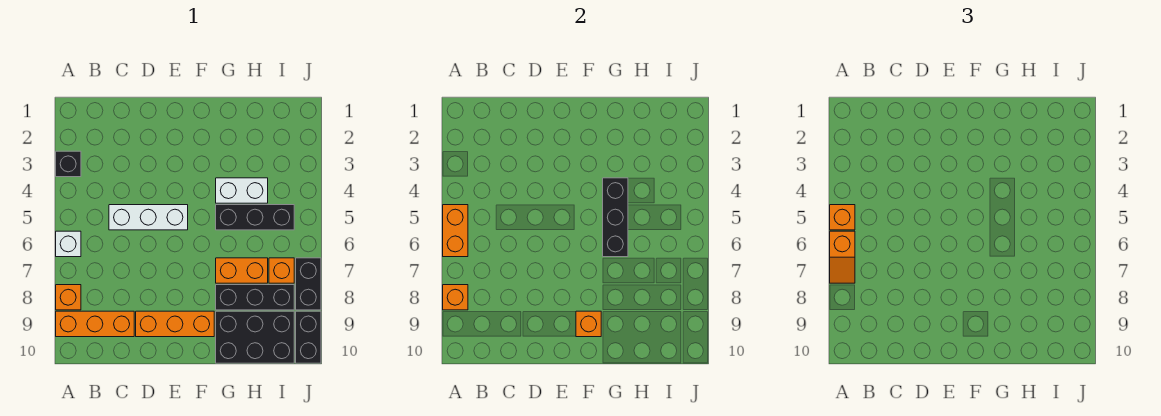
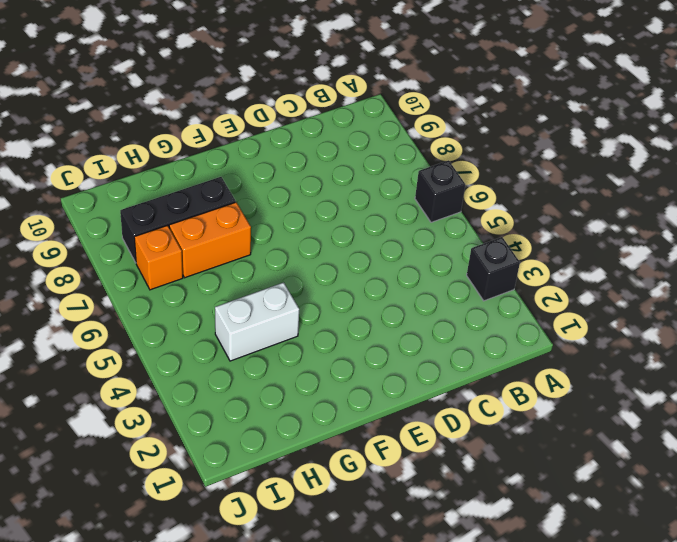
black brick A6 level 1 -> white brick A6 level 1
none -> orange brick A8 level 1
none -> orange brick A9:C9 level 1
none -> white brick C5:E5 level 1

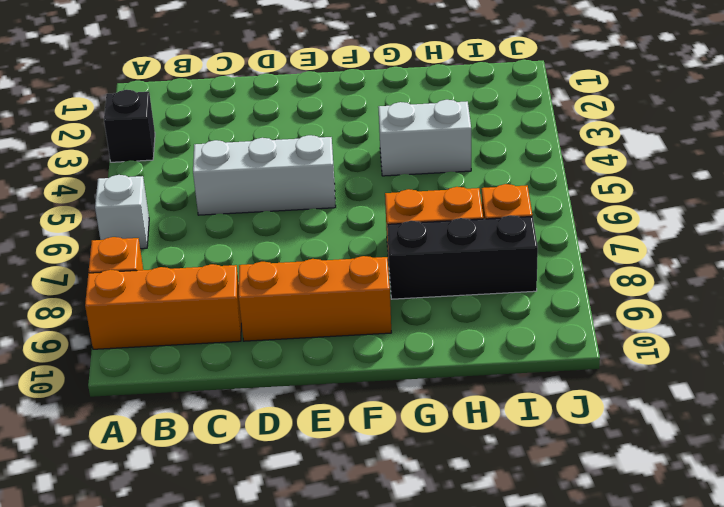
none -> black brick G5:I5 level 1
none -> black brick G9:I10 level 1
none -> black brick J7:J8 level 1

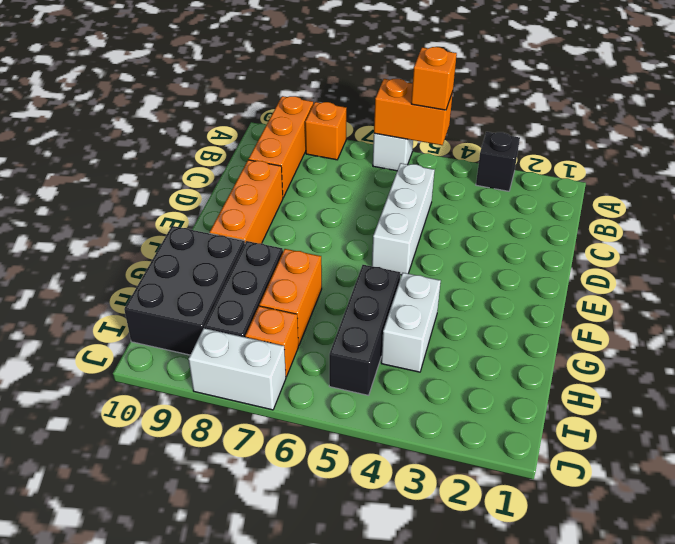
white brick J7:J8 level 1 -> black brick J7:J8 level 1
none -> black brick J9:J10 level 1
none -> orange brick A8 level 2
none -> orange brick F9 level 2

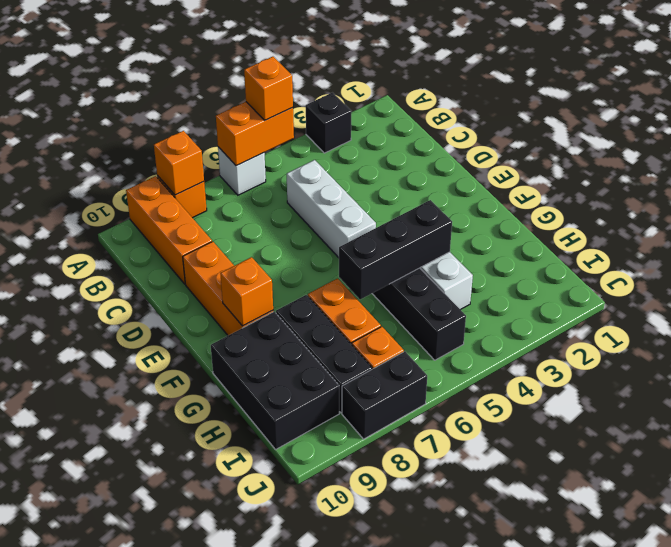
none -> black brick J9:J10 level 1
none -> orange slope A6:A7 level 3 top 6

